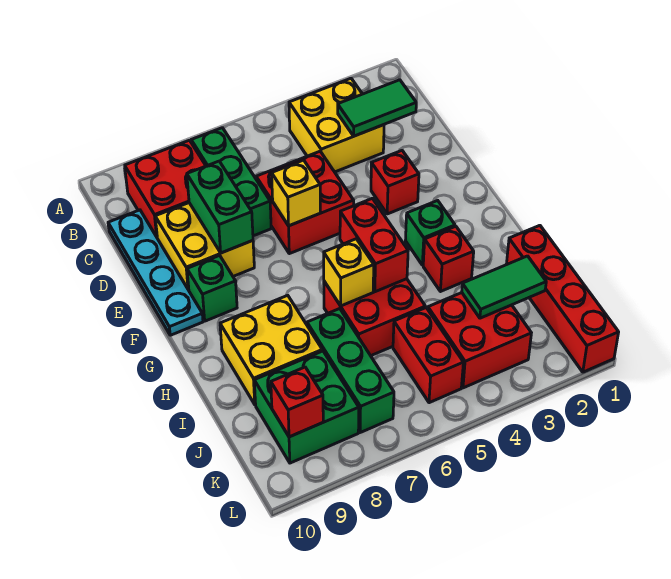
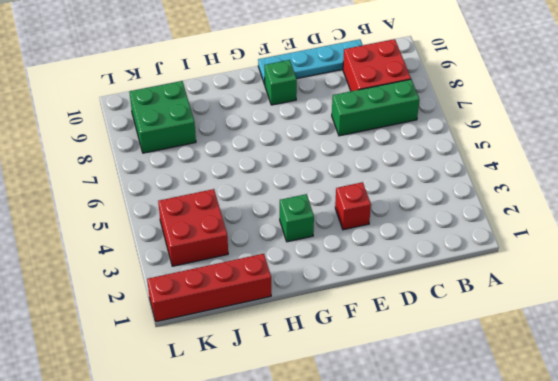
none -> yellow brick B3:C4 level 1
none -> red brick D5:E6 level 1
none -> yellow brick D8:E9 level 1

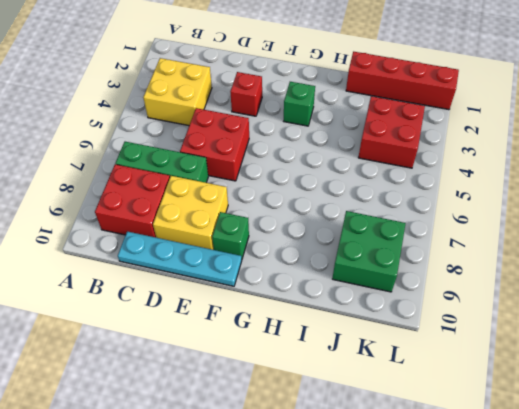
none -> red brick H3 level 1
none -> red brick H5:I6 level 1
none -> yellow brick H8:I9 level 1

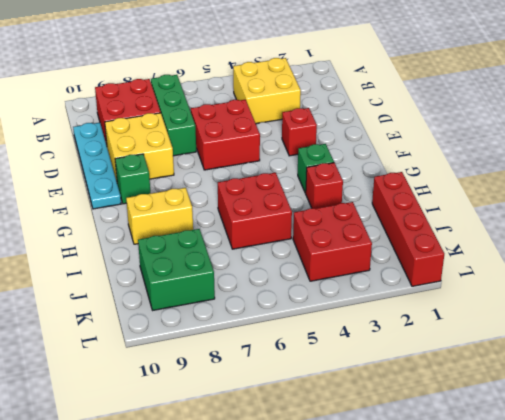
yellow brick H8:H9 level 1 -> yellow brick H8:I9 level 1
none -> green brick I7:K7 level 1
none -> red brick J5:K5 level 1
none -> green tile C2:C3 level 2

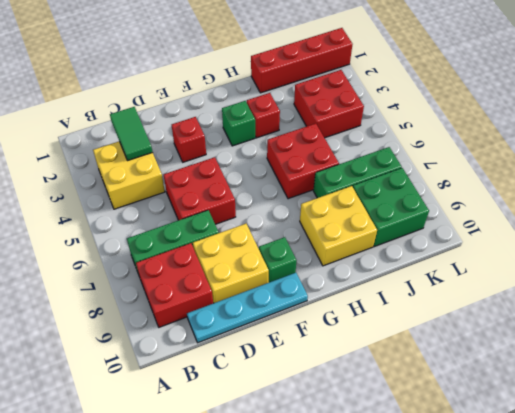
none -> red brick J5:K5 level 1
none -> green brick D8:E8 level 2
none -> yellow brick E6 level 2

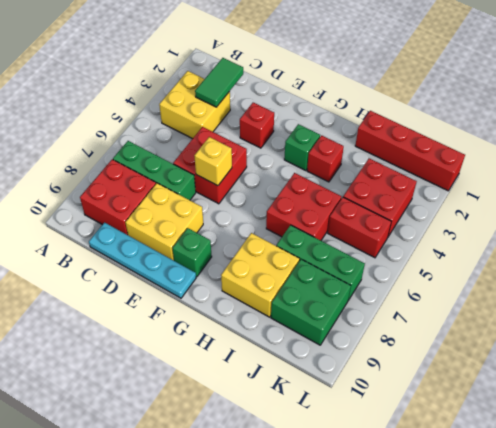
none -> green brick D8:E8 level 2
none -> red brick G5:H5 level 2
none -> yellow brick H6 level 2

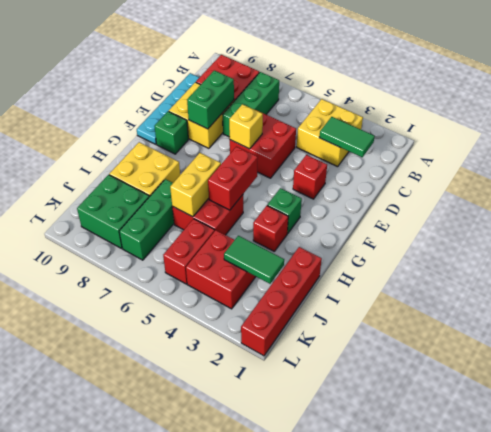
yellow brick H6:I6 level 2 -> yellow brick H6 level 2
none -> red brick K9 level 2

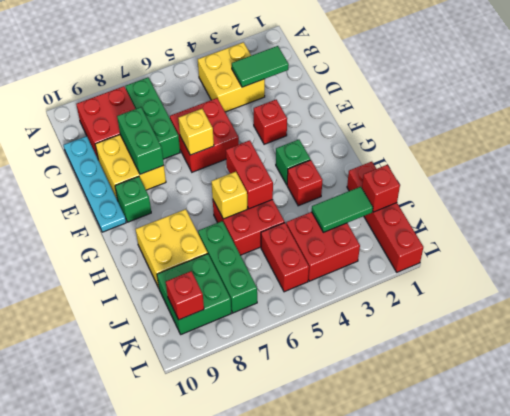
red brick J1 level 2 -> none

